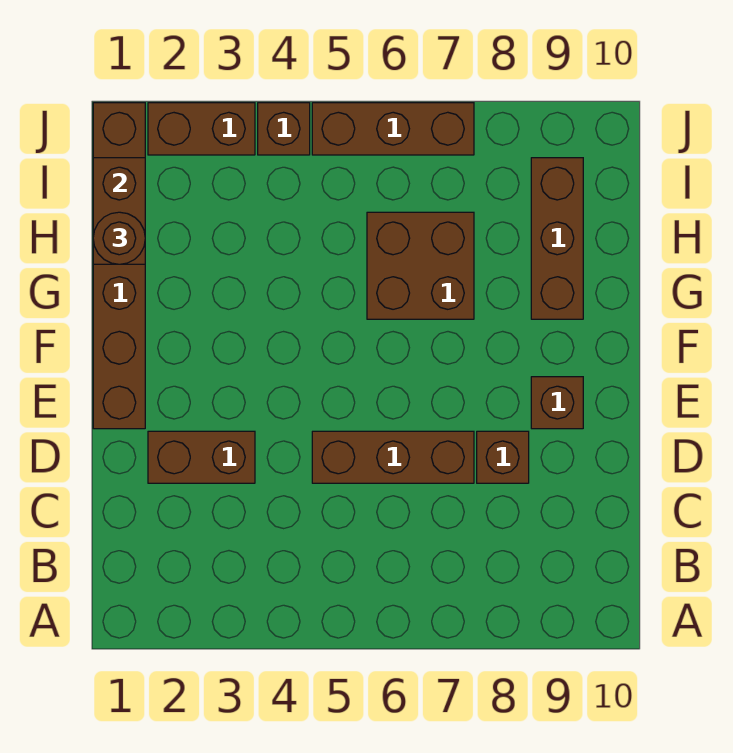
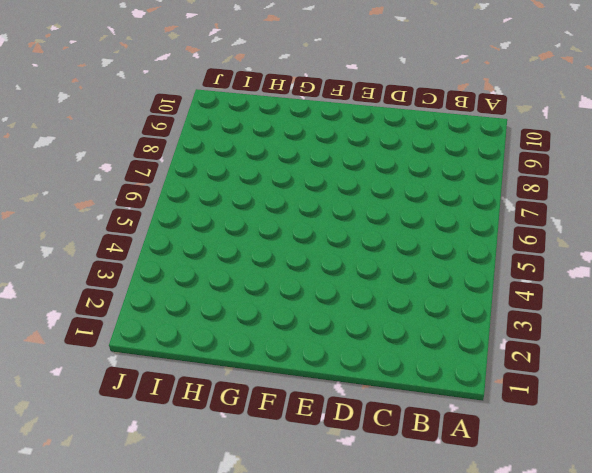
none -> brown brick D2:D3 level 1
none -> brown brick D5:D7 level 1
none -> brown brick D8 level 1

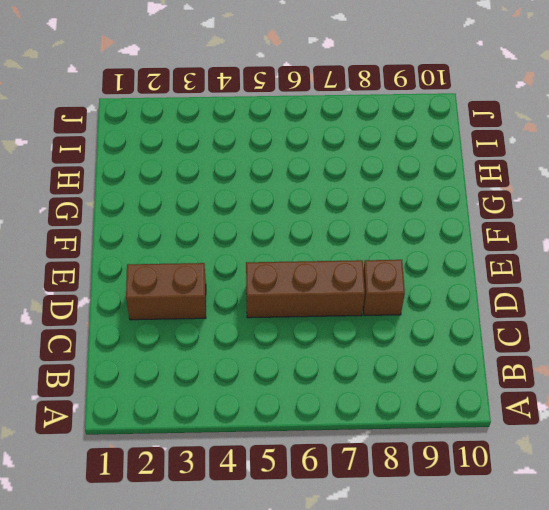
none -> brown brick E1:J1 level 1
none -> brown brick E9 level 1
none -> brown brick G6:H7 level 1

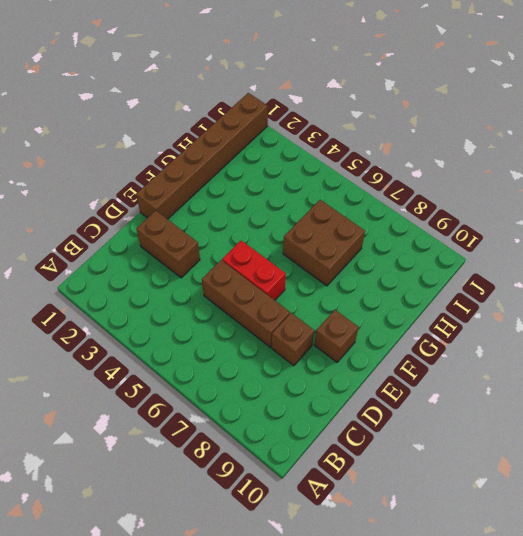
red brick E5:E6 level 1 -> none
none -> brown brick G9:I9 level 1
none -> brown brick J2:J3 level 1
none -> brown brick J4 level 1

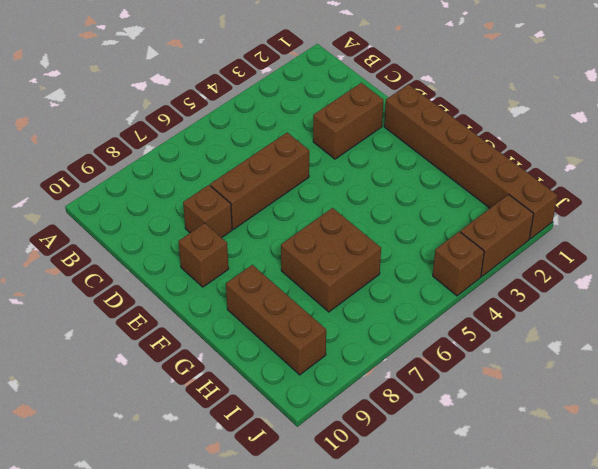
none -> brown brick J5:J7 level 1
none -> brown brick H1:I1 level 2
none -> brown round brick H1 level 3

